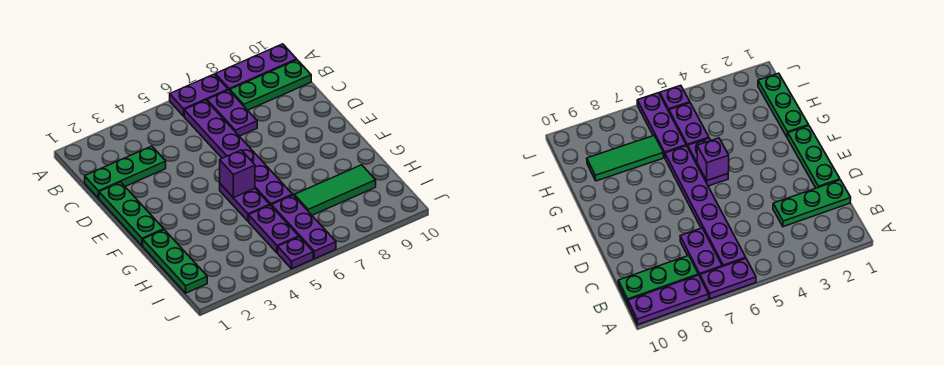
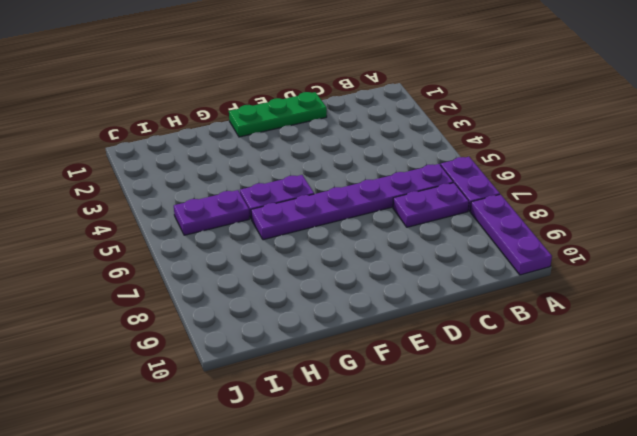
none -> green plate B8:B10 level 1
none -> green plate C1:C3 level 1
none -> green plate G1:I1 level 1

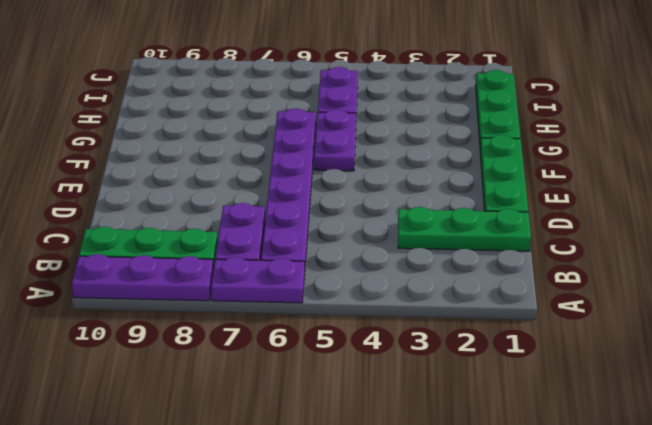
none -> purple plate H6:J6 level 1
none -> green tile H7:H9 level 1
none -> purple plate J5 level 1

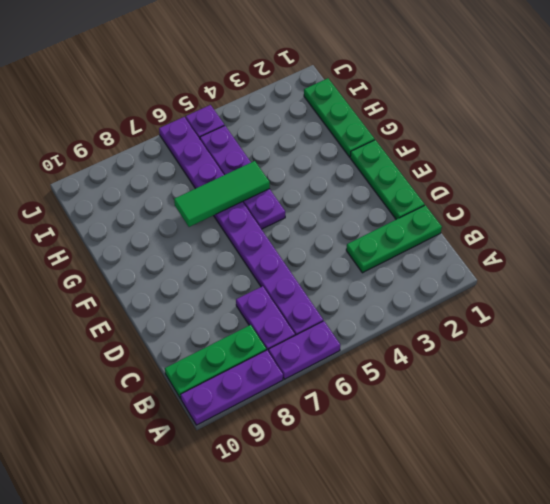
green tile G5:G7 level 2 -> green tile H7:H9 level 1
none -> purple brick F5 level 2

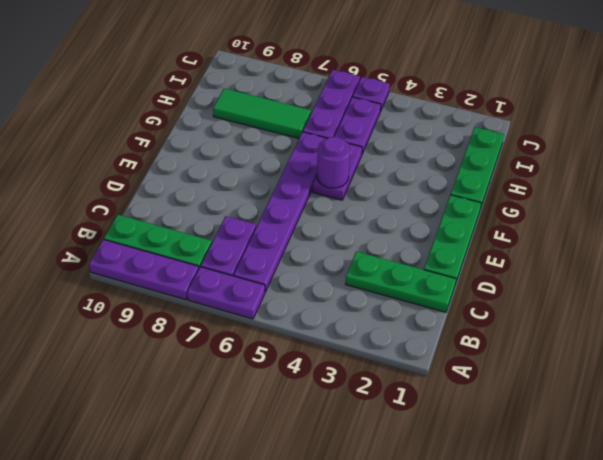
purple round brick F5 level 2 -> purple brick F5 level 2

